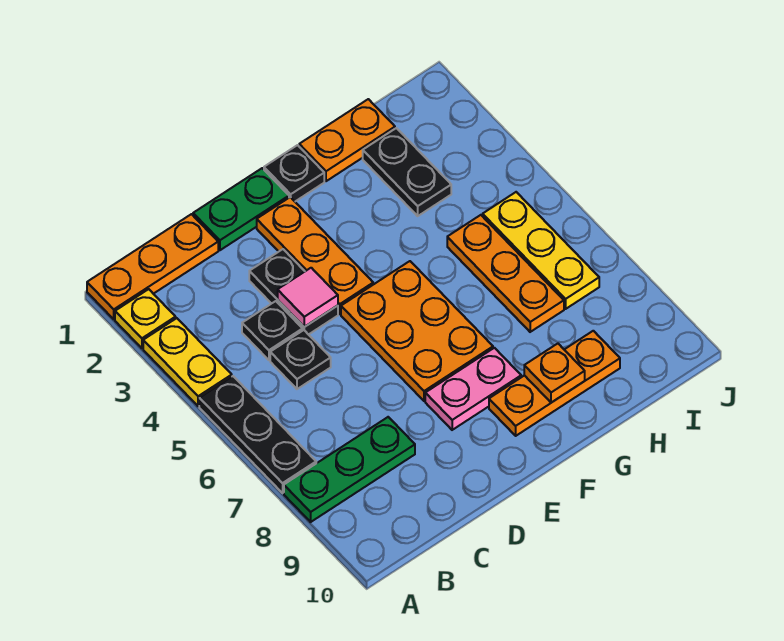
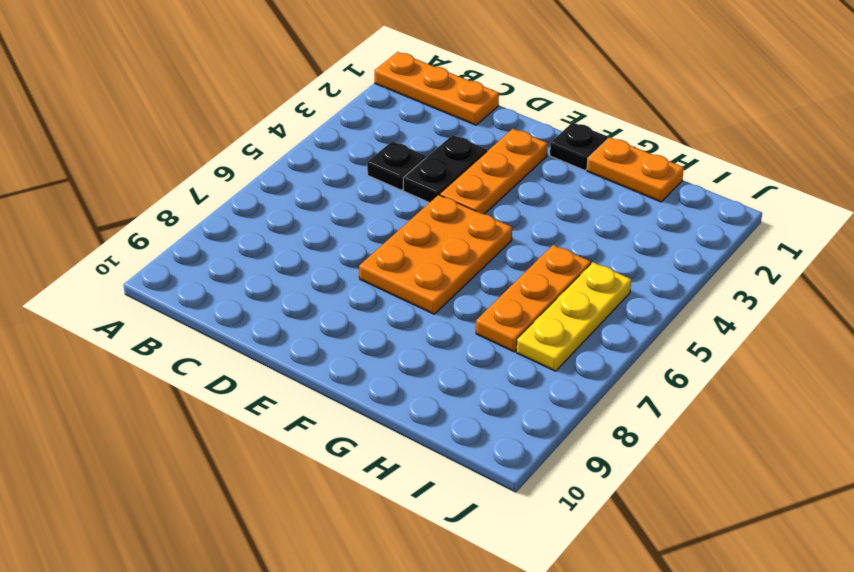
none -> yellow plate A2 level 1
none -> yellow plate A3:A4 level 1
none -> black plate A5:A7 level 1

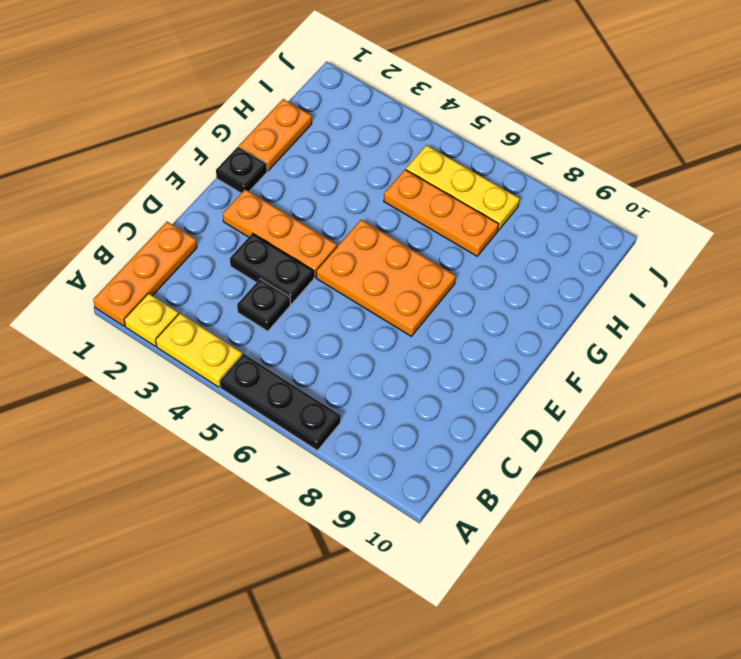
none -> green plate A8:C8 level 1
none -> black plate C5 level 1
none -> green plate D1:E1 level 1

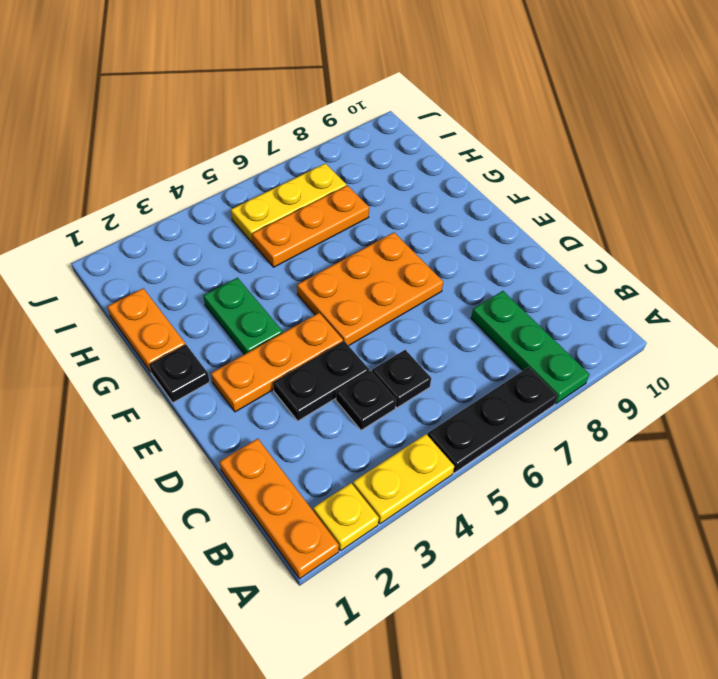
green plate F3:G3 level 1 -> green plate D1:E1 level 1
none -> pink plate E8:F8 level 1
none -> orange plate F9:H9 level 1
none -> black plate H2:H3 level 1

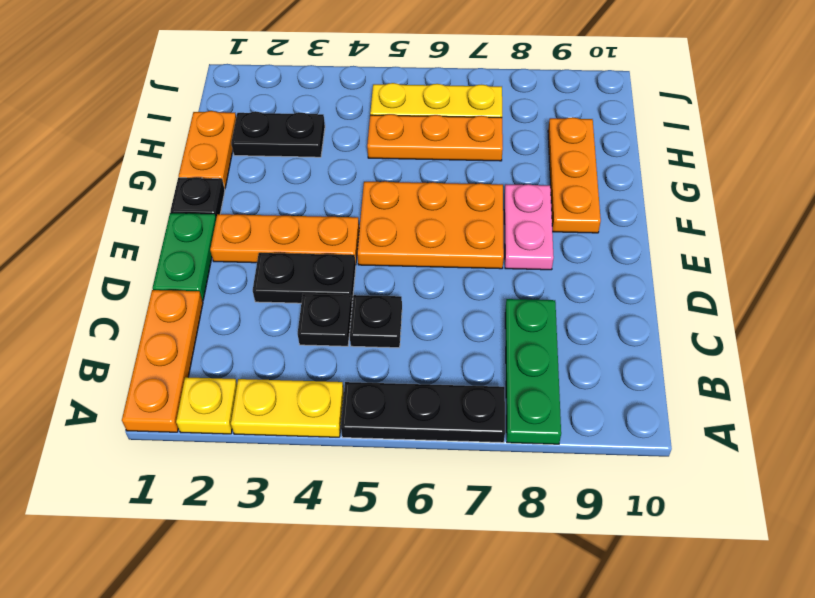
none -> pink tile D4 level 2
none -> orange plate G9 level 2

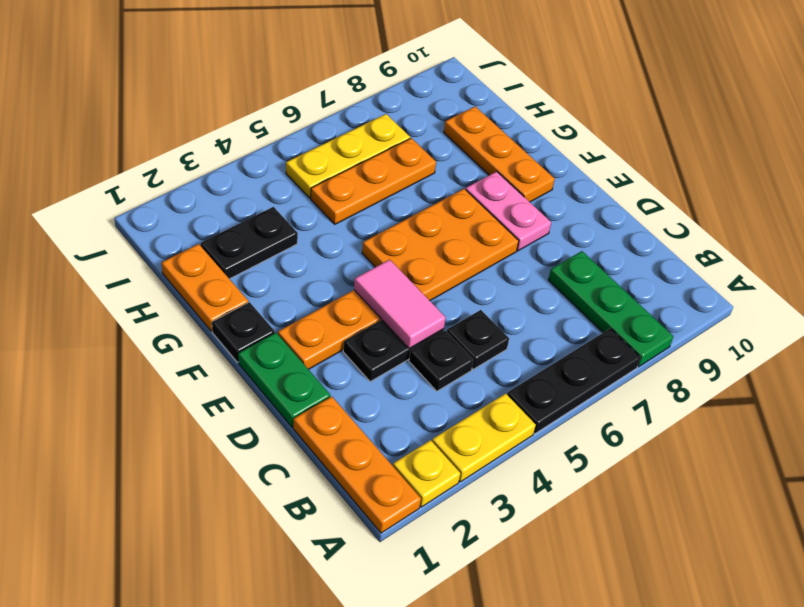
pink tile D4:E4 level 2 -> pink tile D4 level 2
none -> orange plate G9 level 2

